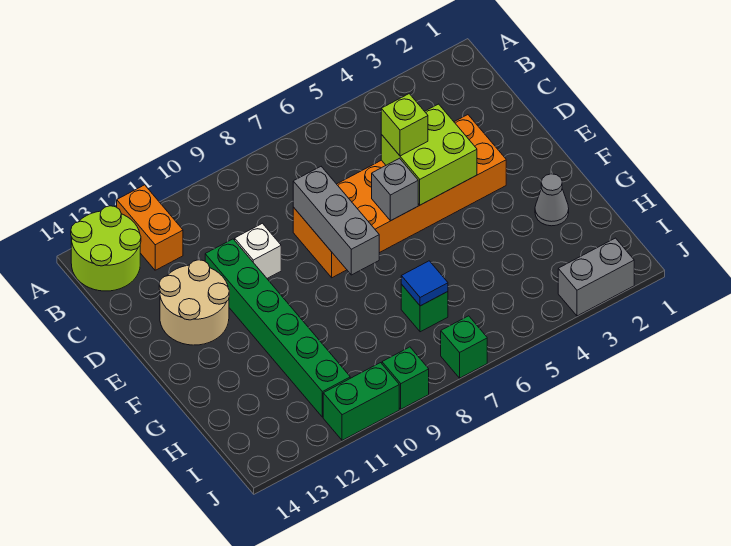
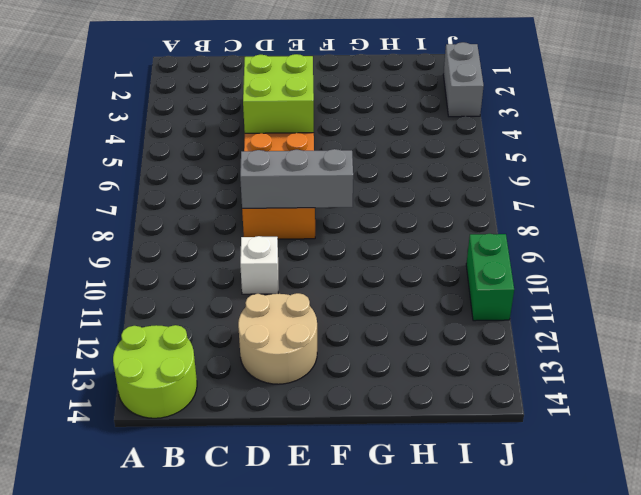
none -> orange brick A12:B12 level 1
none -> green brick D11:I11 level 1
none -> grey cone G2 level 1

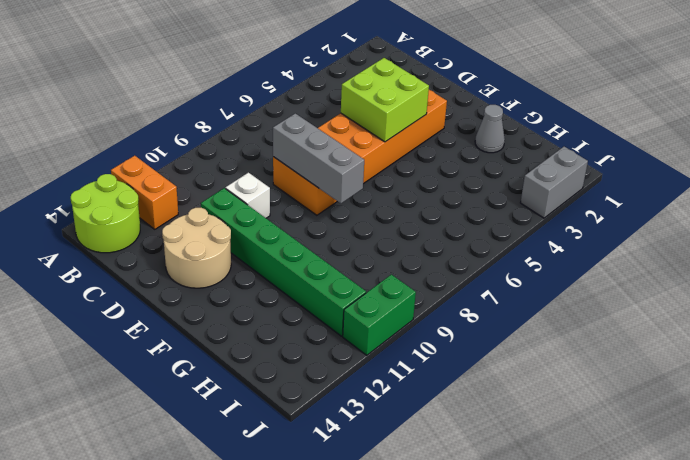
none -> green brick H7 level 1
none -> green brick J7 level 1
none -> green brick J9 level 1

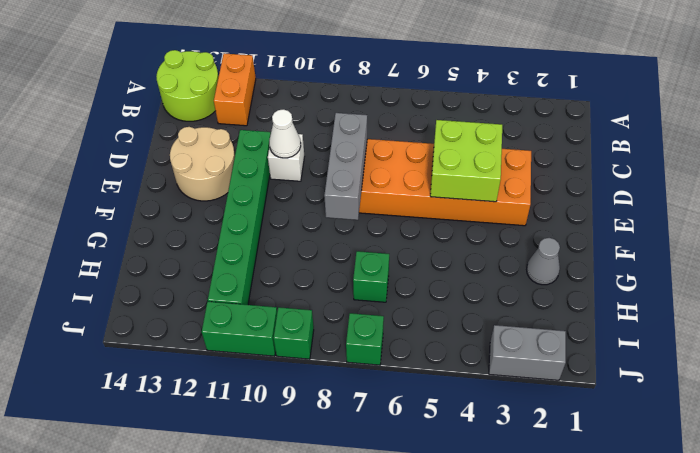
white cone D10 level 2 -> none
none -> grey brick E6 level 2
none -> blue tile H7 level 2
none -> lime brick D5 level 3

